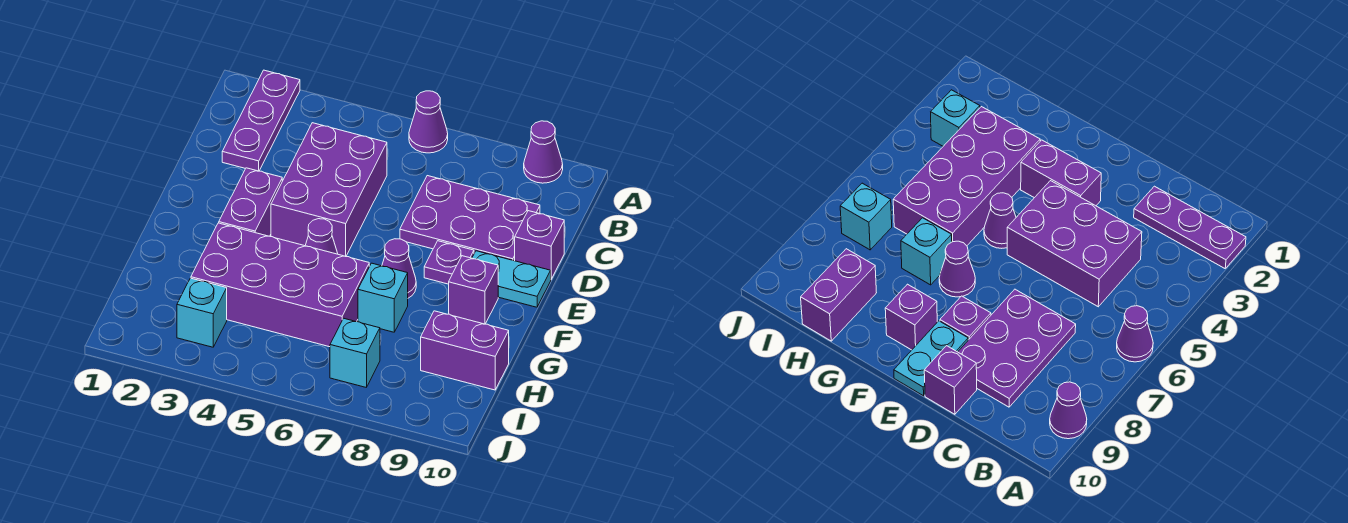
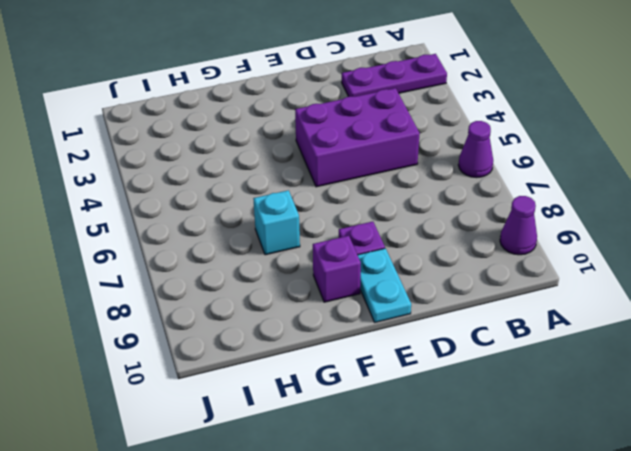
none -> purple plate C7:D9 level 1
none -> purple brick D10 level 1
none -> purple brick E3:F3 level 1

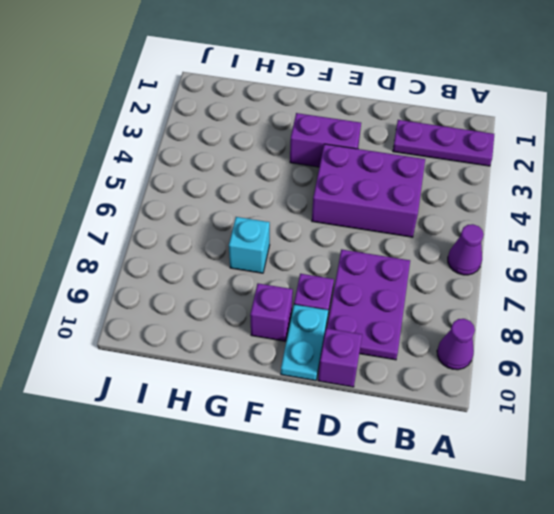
none -> purple cone F5 level 1
none -> purple cone F7 level 1
none -> purple brick G3:H6 level 1

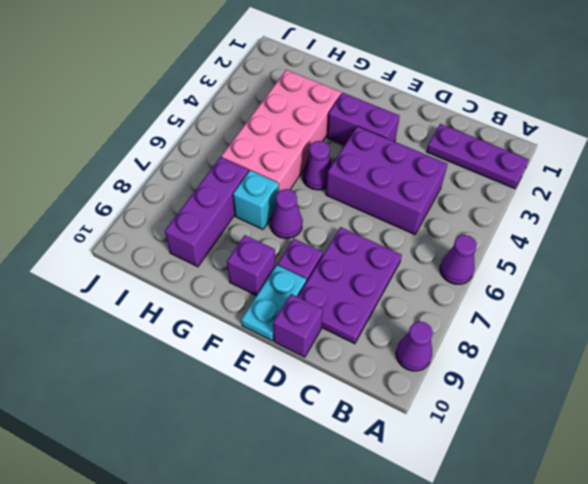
pink brick G3:H6 level 1 -> purple brick G3:H6 level 1
purple brick H7:H9 level 1 -> purple brick H9:H10 level 1
none -> cyan brick I3 level 1
none -> cyan brick I7 level 1

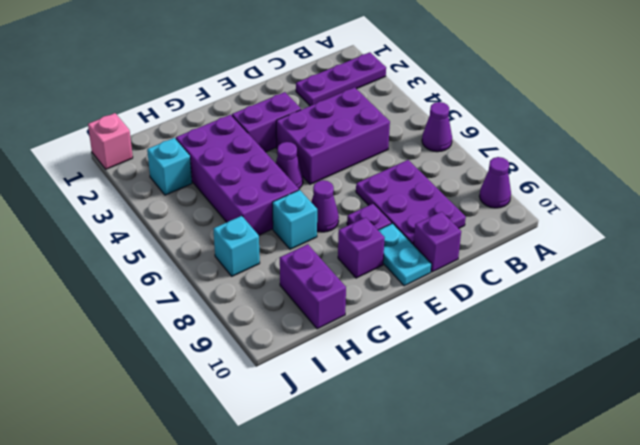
pink brick J1 level 1 -> none

